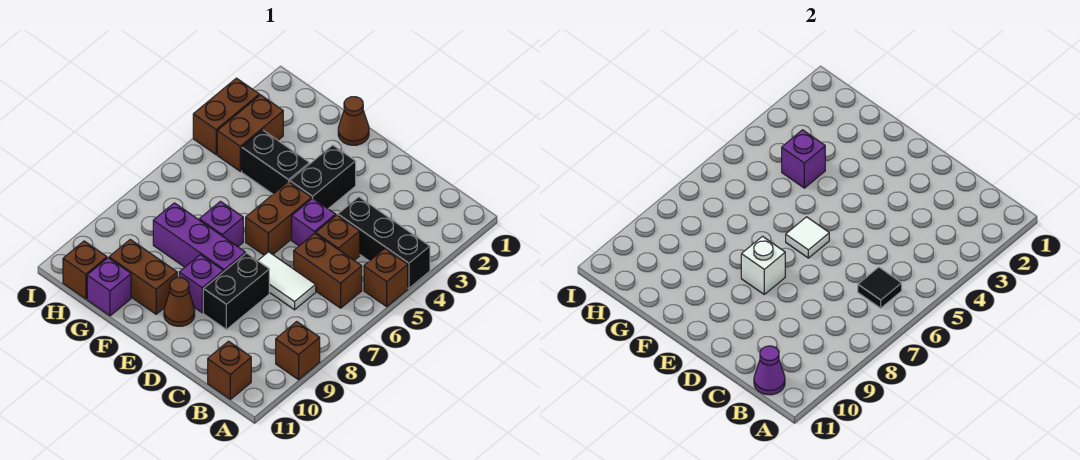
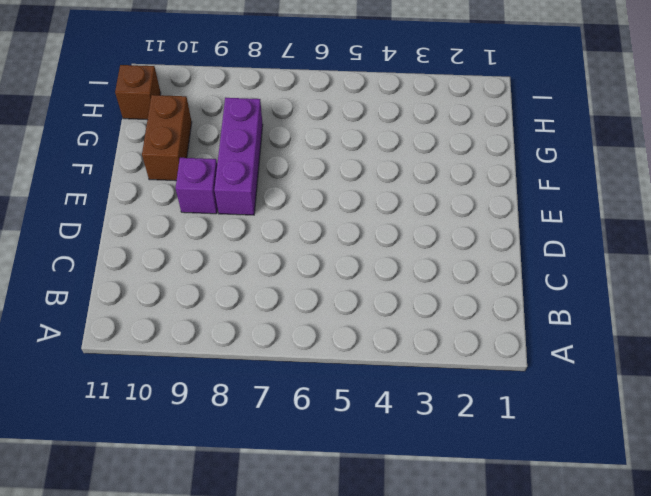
none -> black brick A4:C4 level 1
none -> brown brick A5 level 1
none -> brown brick A9 level 1

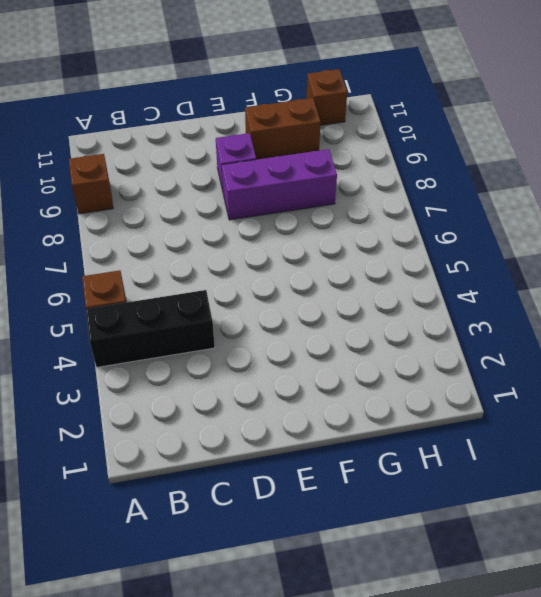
none -> brown brick B6:C6 level 1
none -> brown brick B11 level 1
none -> brown brick C5 level 1

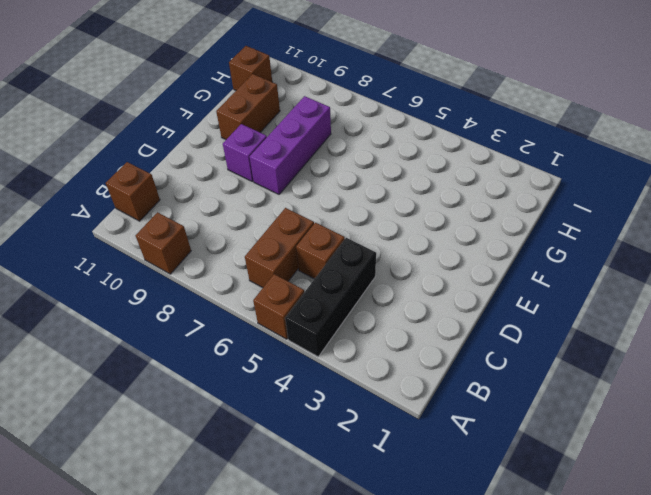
none -> white tile C7:D7 level 1
none -> purple brick D5 level 1
none -> black brick D8:D9 level 1

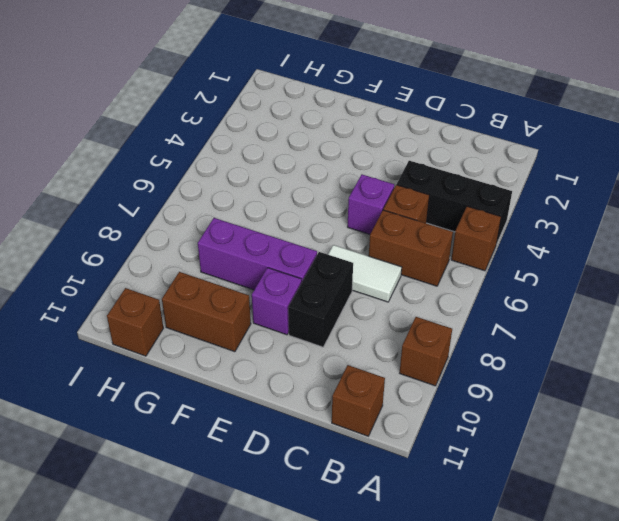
none -> black brick E3:E4 level 1
none -> brown brick E5:E6 level 1
none -> brown cone E10 level 1

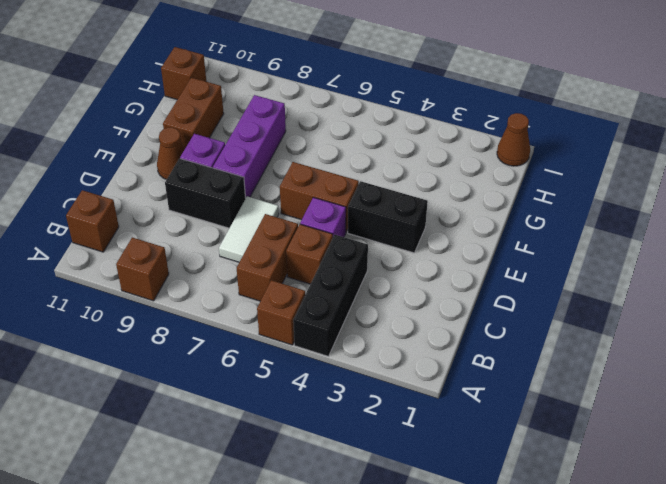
brown cone I1 level 1 -> brown cone F1 level 1
none -> black brick F4:G4 level 1
none -> purple brick F7 level 1
none -> purple brick G11 level 1

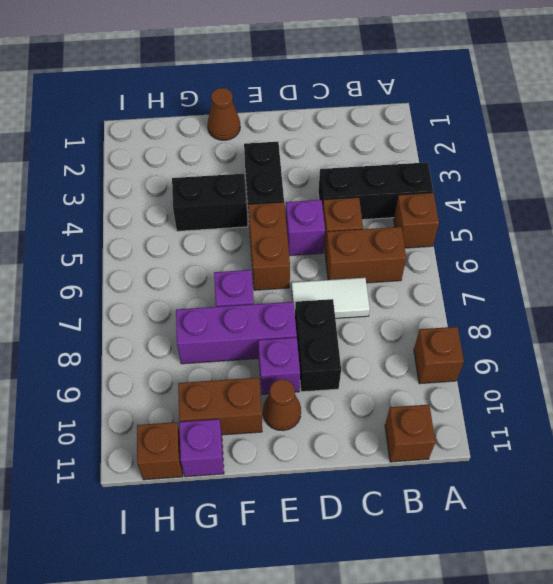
none -> brown brick H3:H4 level 1
none -> brown brick I3:I4 level 1
none -> black tile B6 level 2

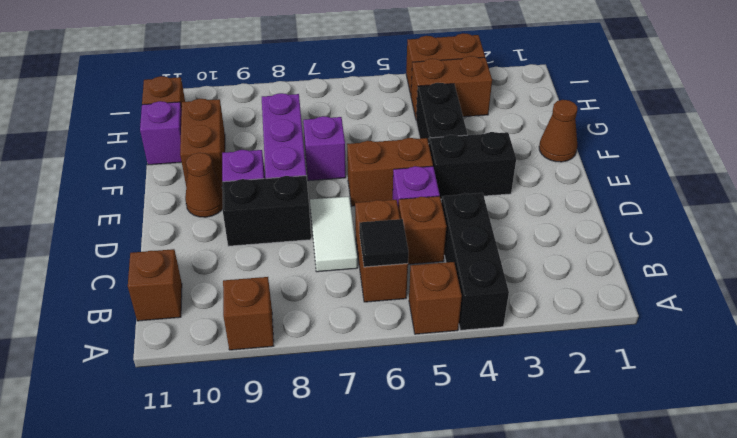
none -> purple cone B11 level 2
none -> white tile E6 level 2
none -> white brick E8 level 2

